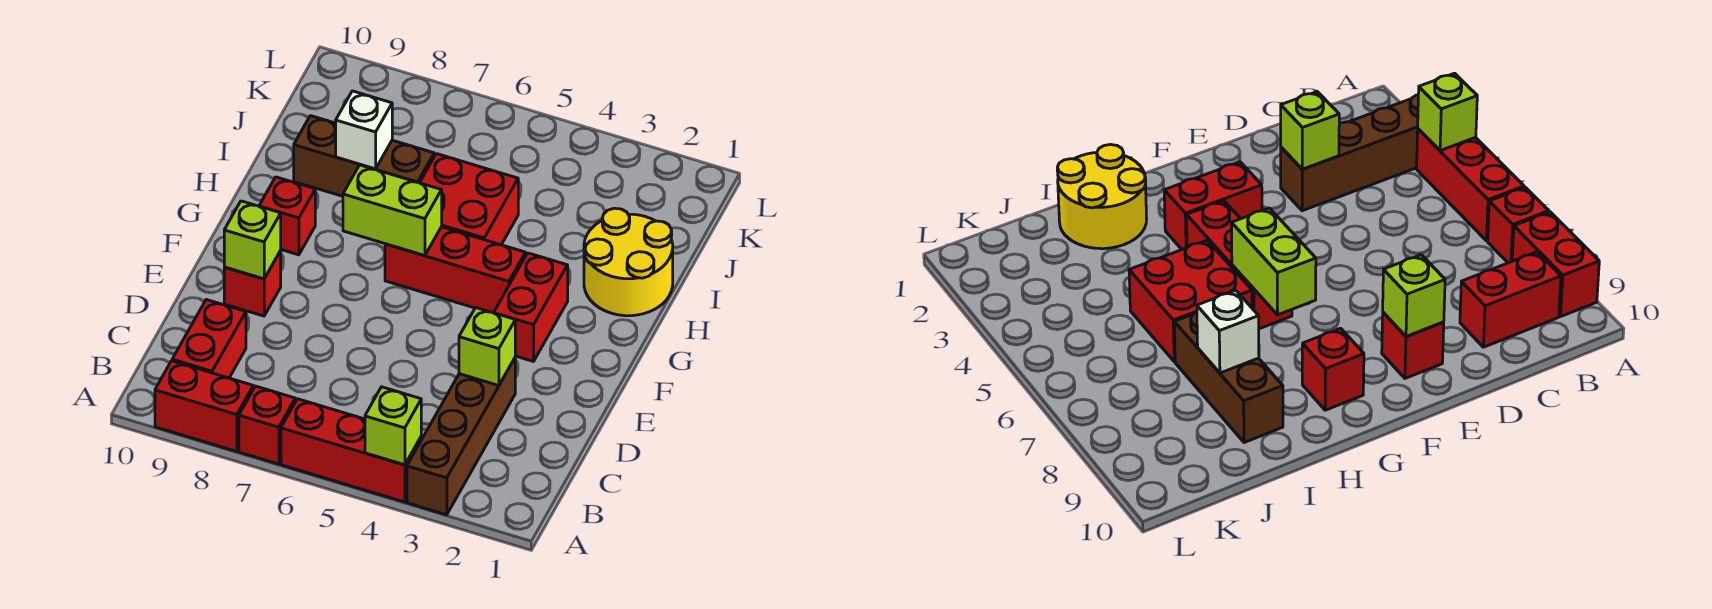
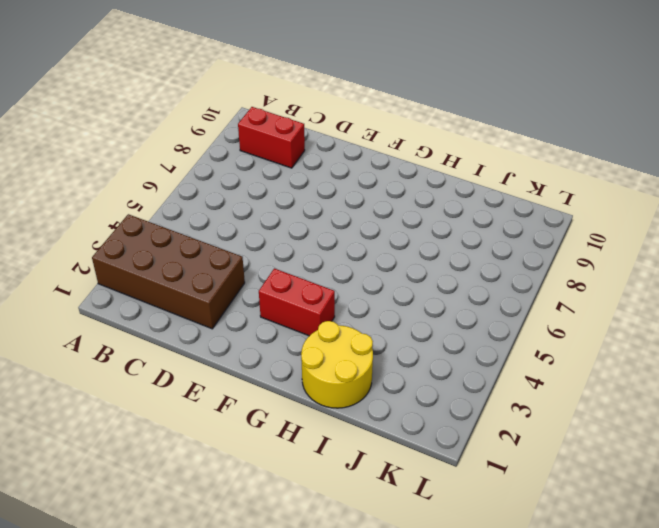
brown brick A2:D3 level 1 -> brown brick A3:D3 level 1
none -> red brick A4:A6 level 1
none -> red brick A7 level 1
none -> red brick A8:A9 level 1

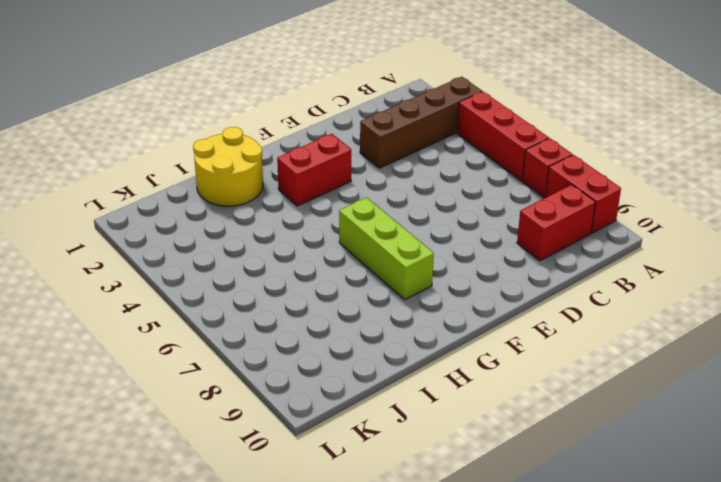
lime brick G6:G8 level 1 -> red brick G4:G6 level 1
none -> red brick E9 level 1
none -> red brick G9 level 1
none -> red brick H5:I6 level 1

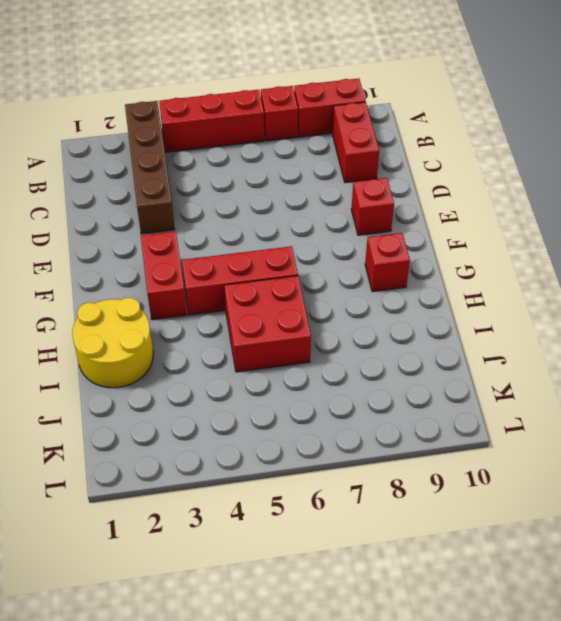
none -> brown brick I7:I9 level 1
none -> lime brick A4 level 2
none -> lime brick D3 level 2

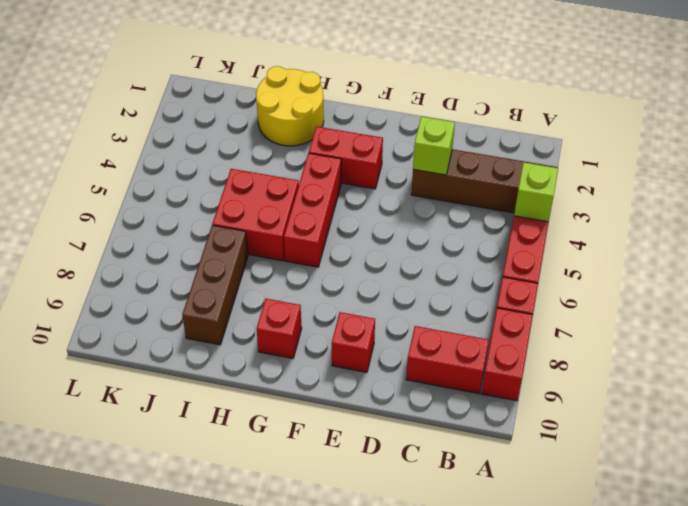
none -> lime brick E9 level 2
none -> lime brick G6:G7 level 2
none -> white brick I8 level 2

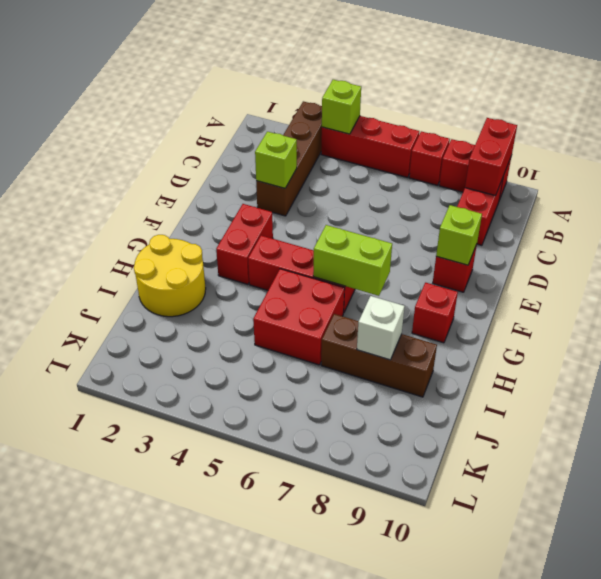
red brick A9:B9 level 2 -> none

